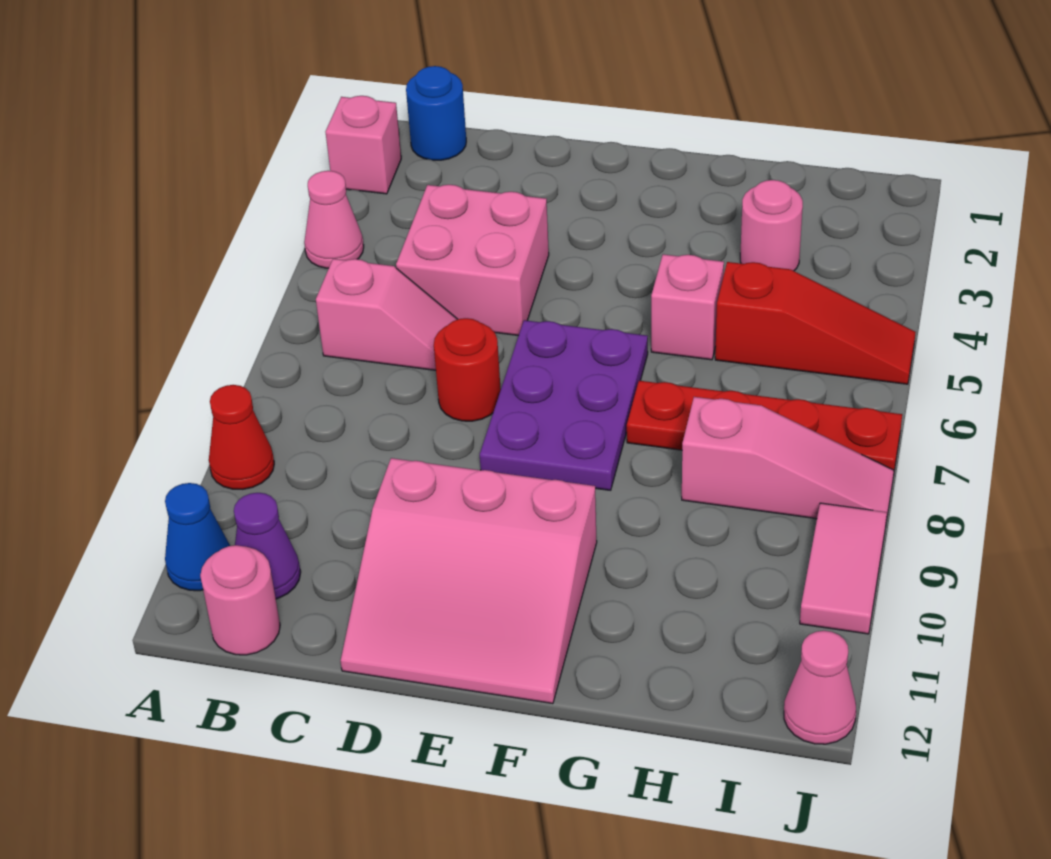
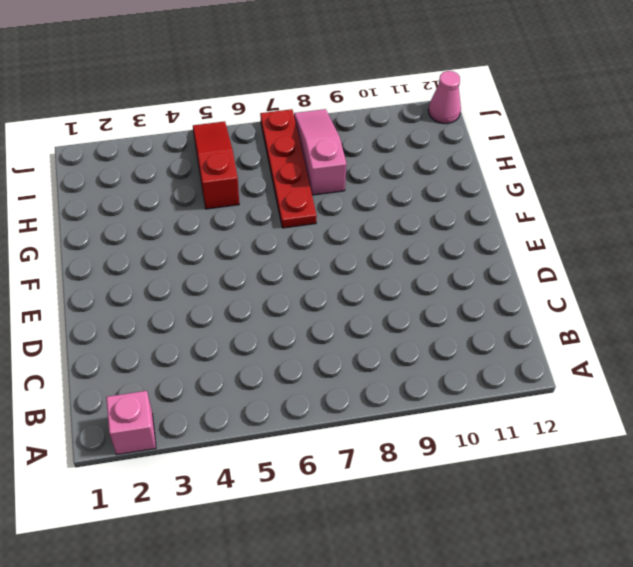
none -> pink cone A4 level 1
none -> red cone A9 level 1
none -> blue cone A11 level 1

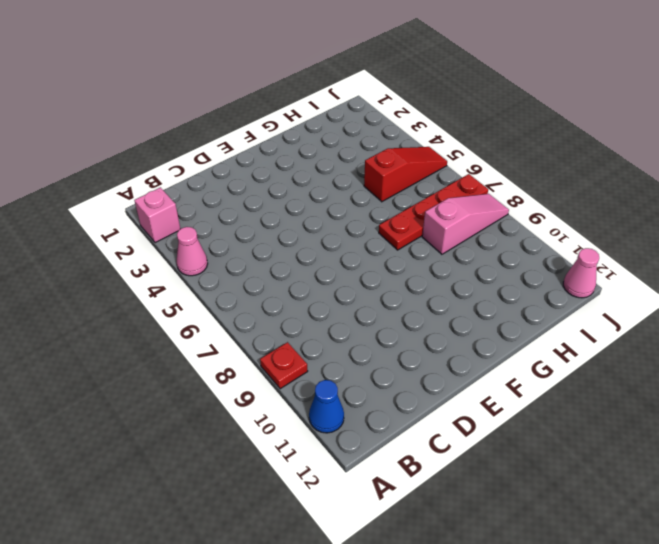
red plate A9 level 1 -> red cone A9 level 1
none -> blue round brick B1 level 1
none -> pink slope B6:C6 level 1 top B
none -> purple cone B11 level 1

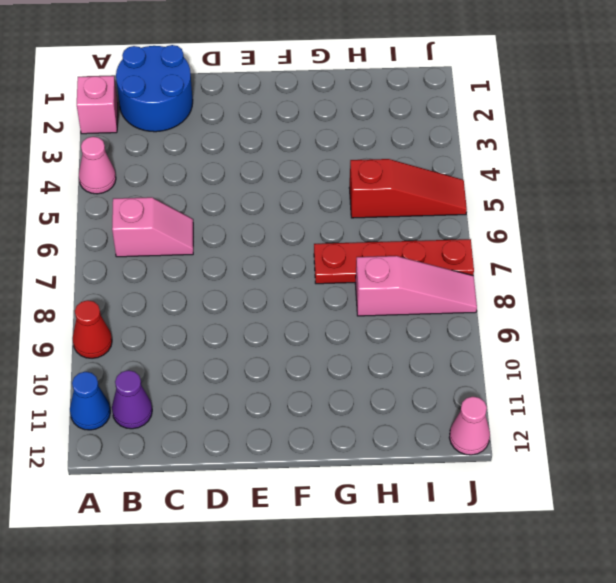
blue round brick B1:C2 level 1 -> blue round brick B1 level 1
none -> pink round brick B12 level 1
none -> pink brick C4:D5 level 1
none -> red round brick D7 level 1

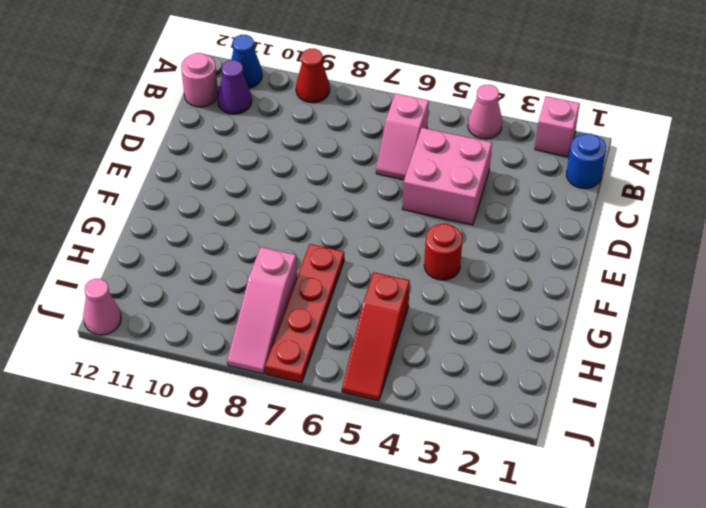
red round brick F4 level 1 -> red round brick D7 level 1
none -> pink slope D10:F12 level 1 top 10
none -> purple plate E6:F8 level 1
none -> pink brick G5 level 1

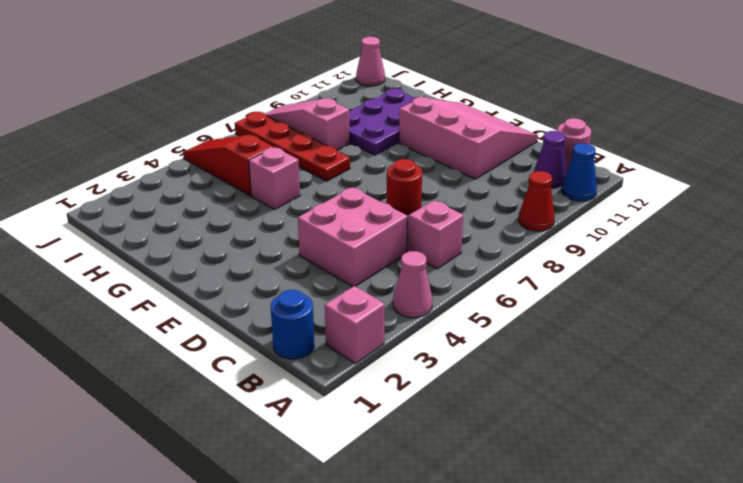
purple plate G9:H11 level 1 -> purple plate E6:F8 level 1
none -> pink round brick H3 level 1
none -> pink tile J9:J10 level 1

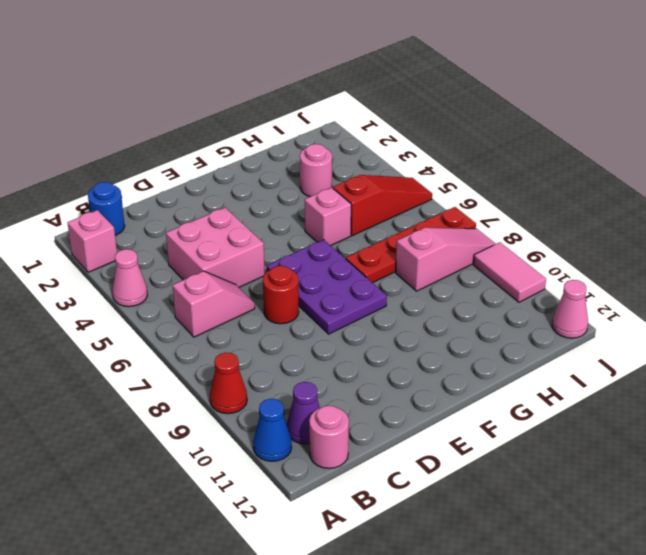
none -> pink slope D10:F12 level 1 top 10

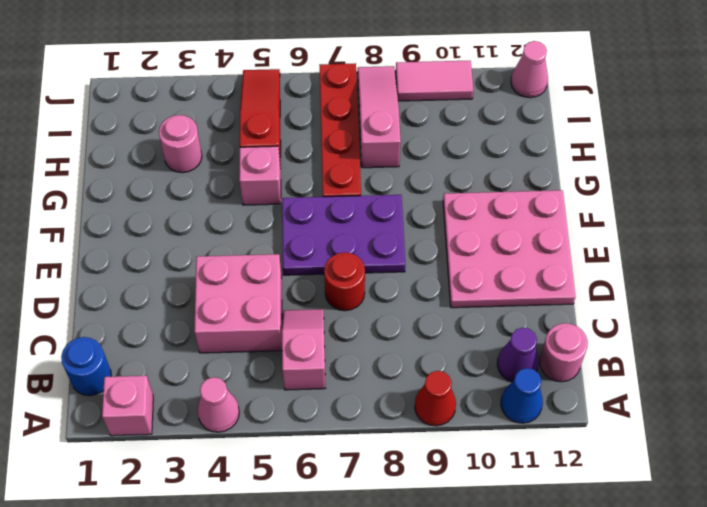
pink plate D10:F12 level 1 -> pink slope D10:F12 level 1 top 10

